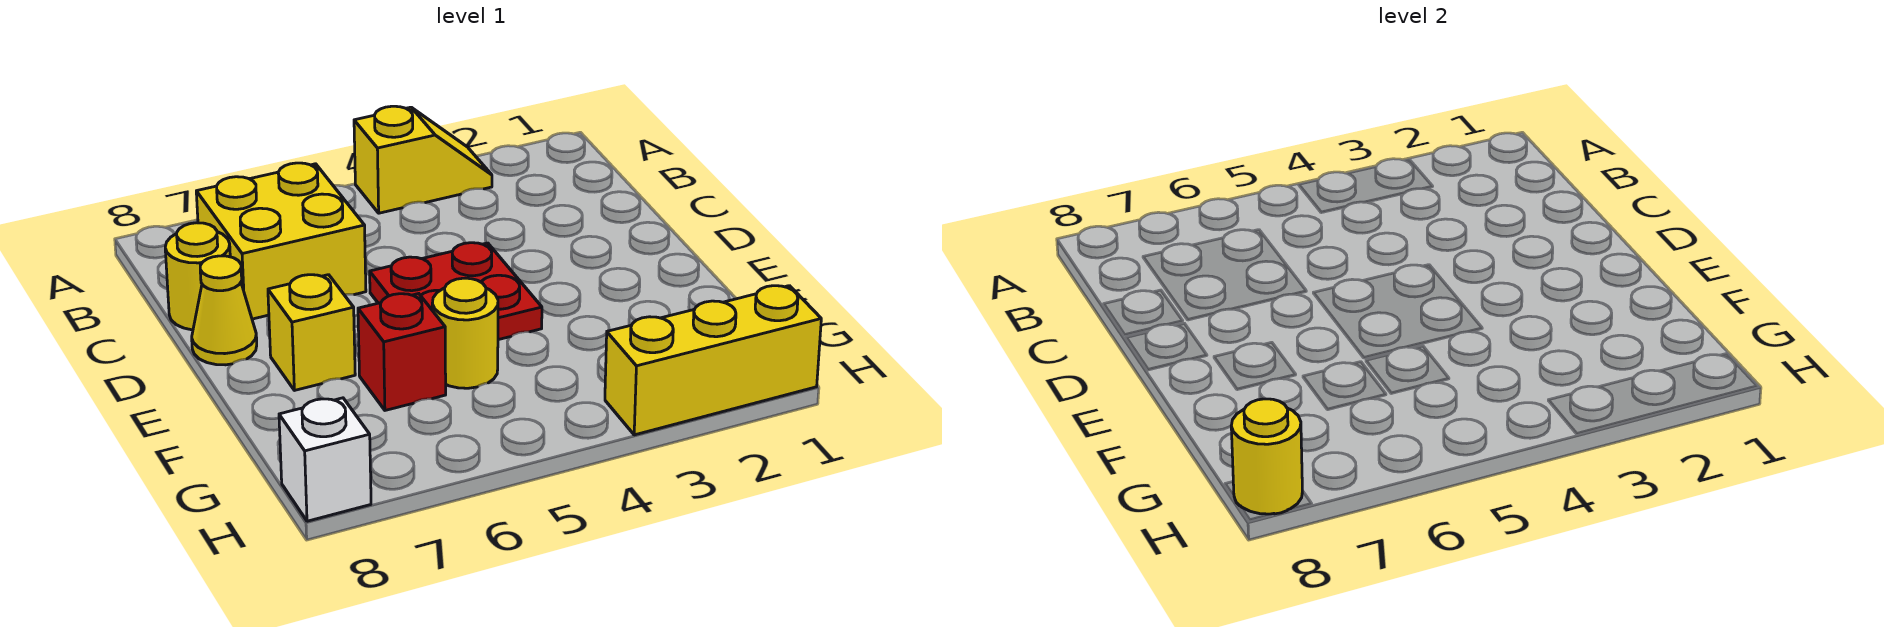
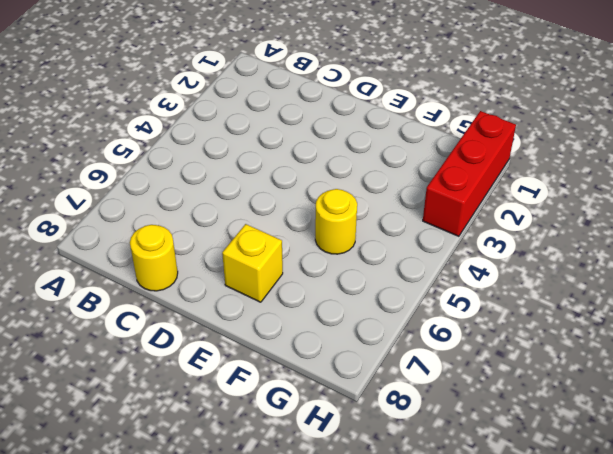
red brick H1:H3 level 1 -> yellow brick H1:H3 level 1
none -> yellow slope A3:A4 level 1 top 4
none -> yellow brick B6:C7 level 1

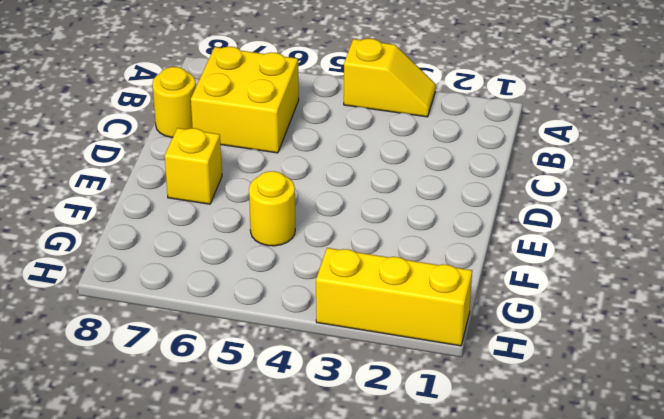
none -> red plate D4:E5 level 1
none -> yellow cone D8 level 1

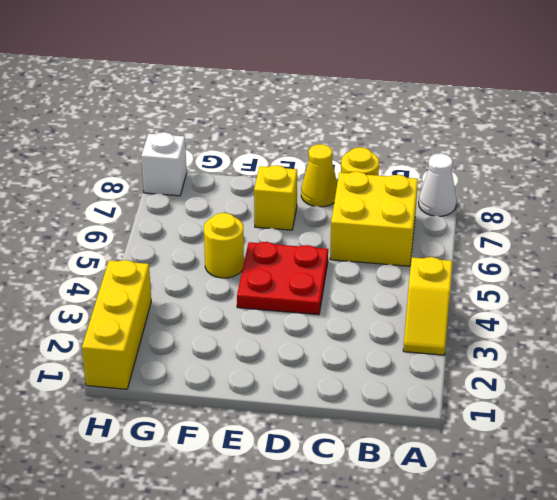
white cone A8 level 1 -> none
none -> red brick F6 level 1
none -> yellow round brick H8 level 2

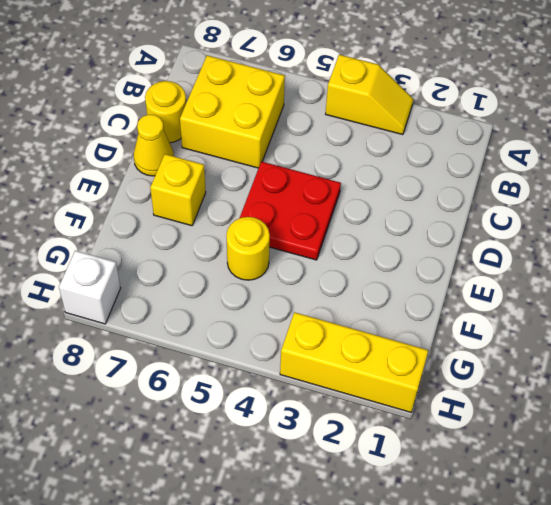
none -> red brick F6 level 1
none -> yellow round brick H8 level 2

